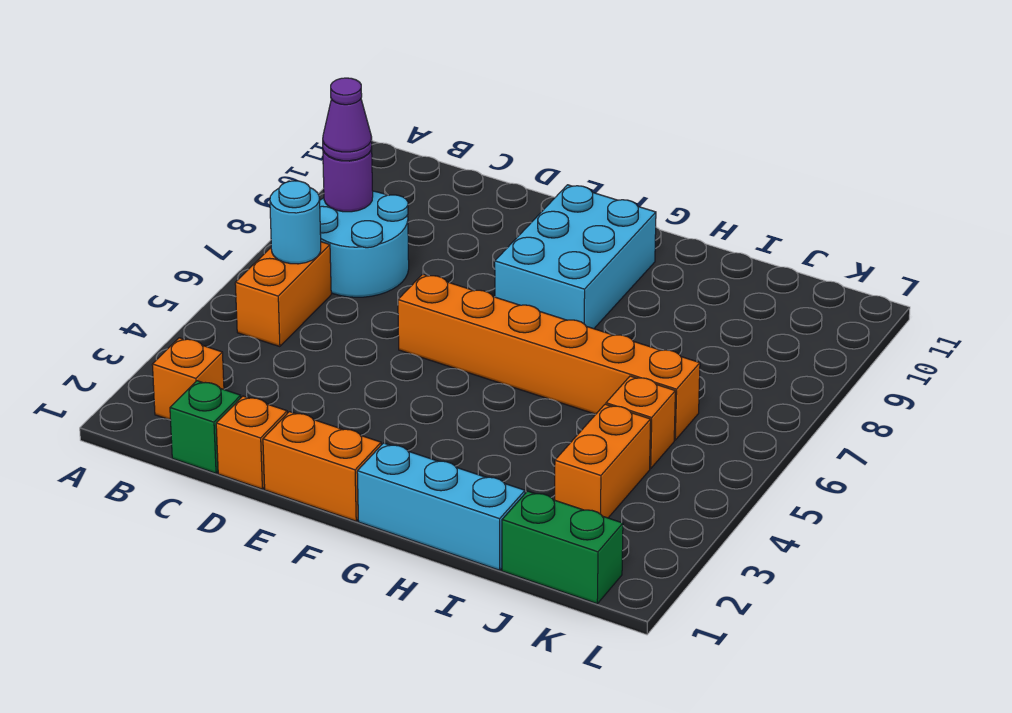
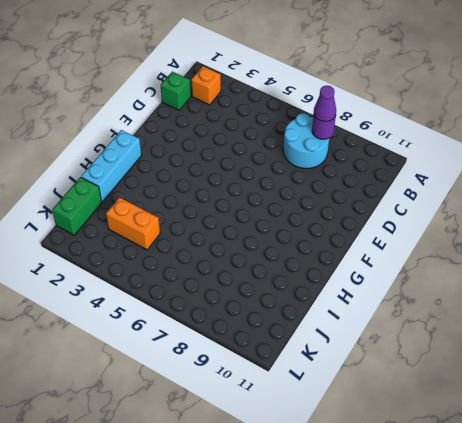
none -> orange brick B5:B6 level 1
none -> orange brick D1 level 1
none -> orange brick E1:F1 level 1

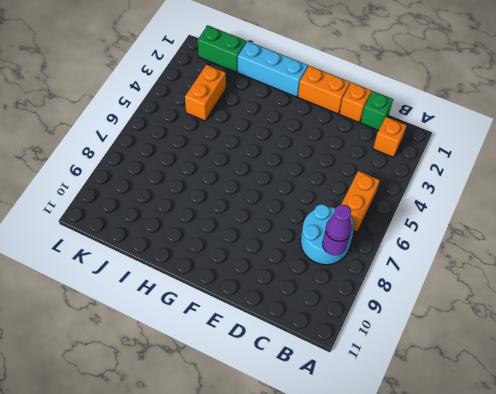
none -> orange brick E6:J6 level 1
none -> cyan brick F8:G10 level 1
none -> orange brick J5 level 1

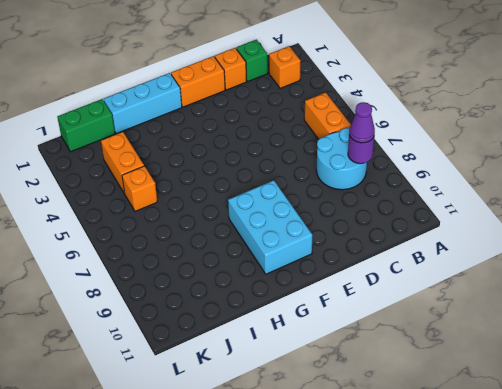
none -> orange brick E6:J6 level 1
none -> cyan round brick B6 level 2

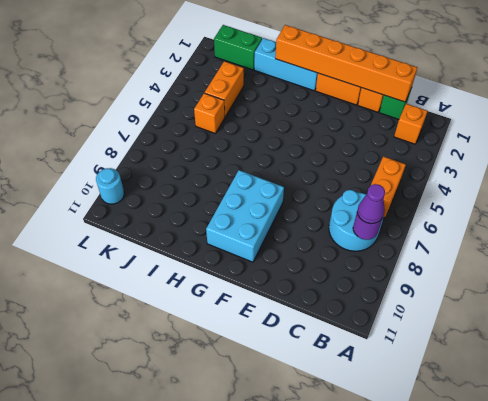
orange brick C1:H1 level 2 -> orange brick E6:J6 level 1
cyan round brick L10 level 1 -> cyan round brick B6 level 2

